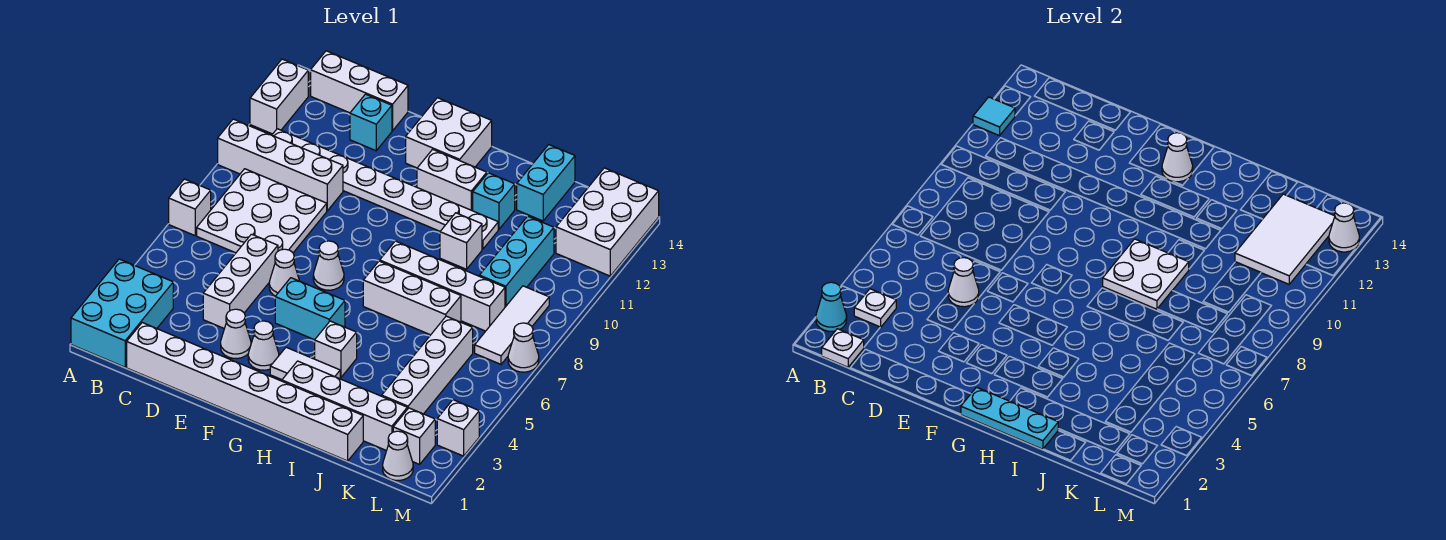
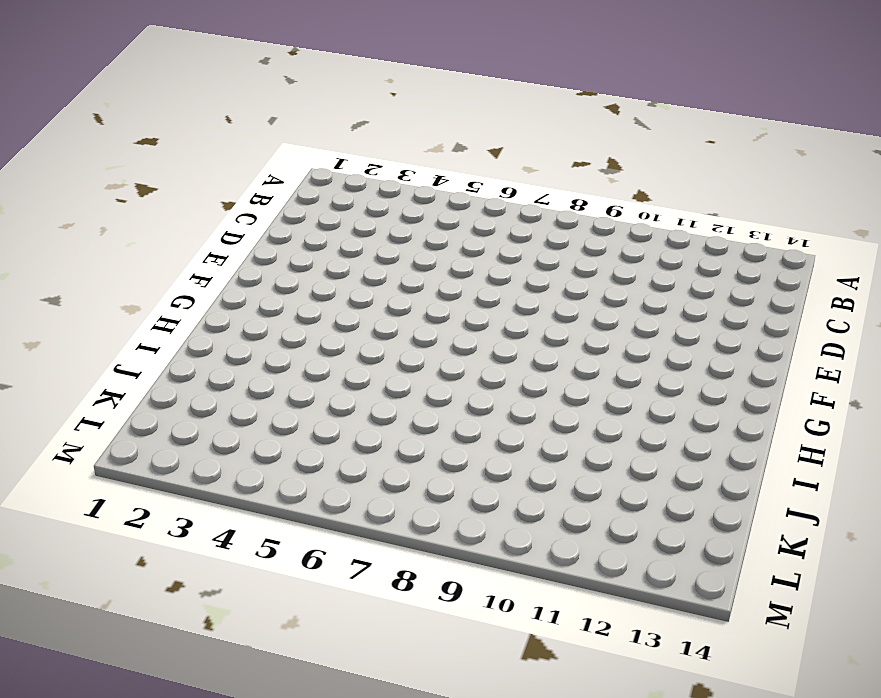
none -> cyan brick A1:B3 level 1
none -> white brick A7 level 1
none -> white brick A10:D10 level 1
none -> white brick A12:A13 level 1

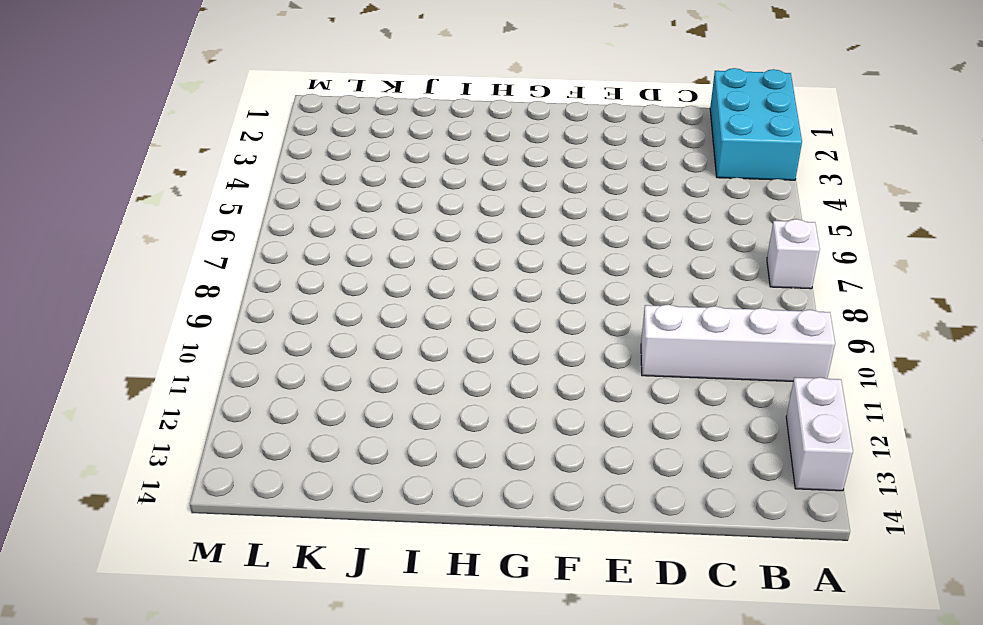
none -> white plate B7:D9 level 1
none -> white plate B11:I11 level 1
none -> white brick B14:D14 level 1
none -> white brick C1:J1 level 1

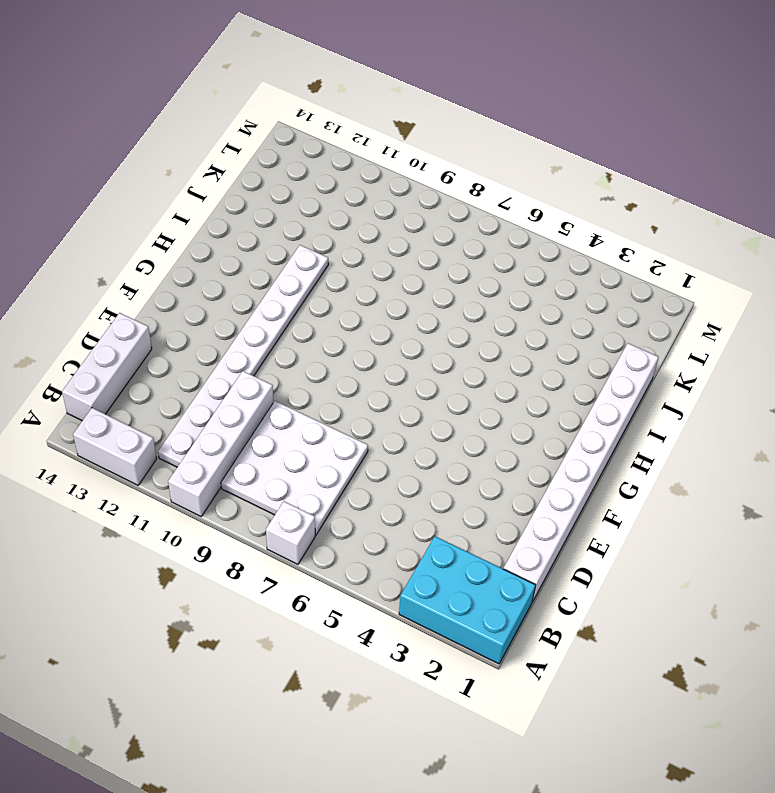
none -> white brick D4:D6 level 1
none -> cyan brick D13 level 1
none -> white cone E3 level 1
none -> white cone E6 level 1

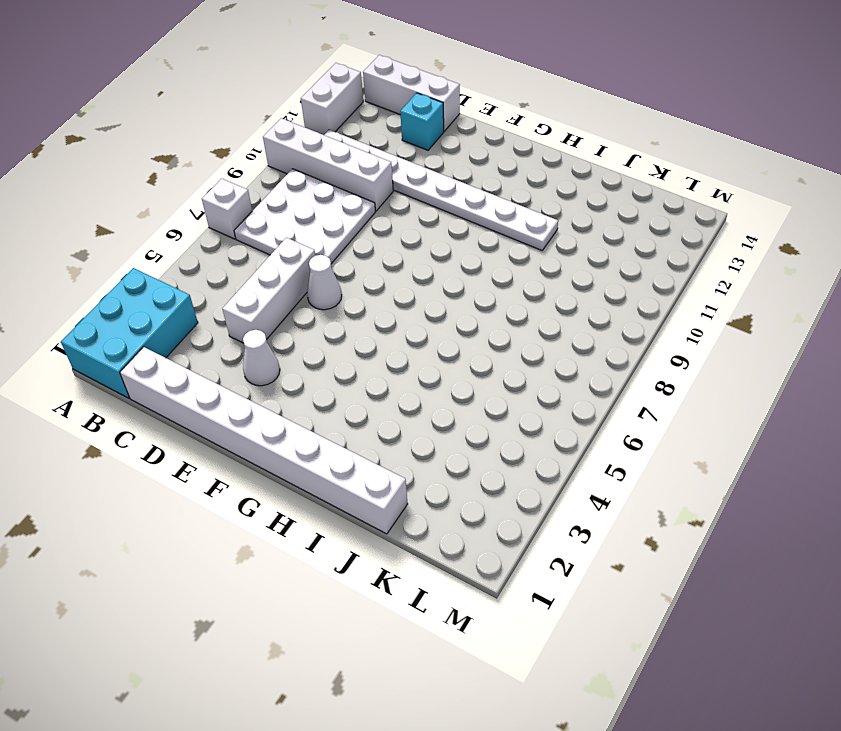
none -> white cone F3 level 1
none -> cyan brick F5:G5 level 1
none -> white cone F7 level 1
none -> white brick F13:G14 level 1

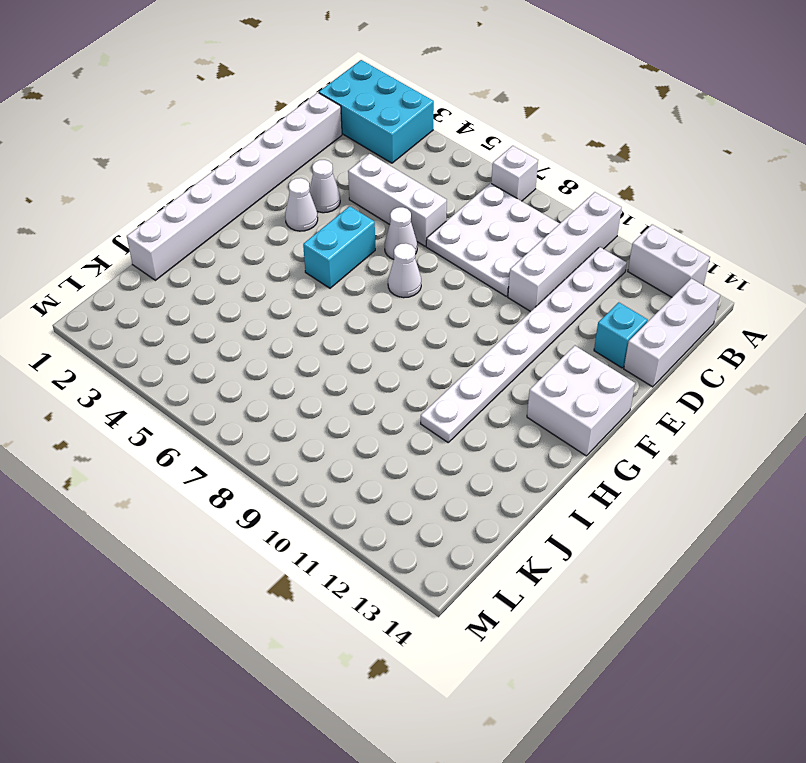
none -> white tile G3:H3 level 1
none -> white brick G12:H12 level 1
none -> white brick H2:K2 level 1
none -> white brick H4 level 1

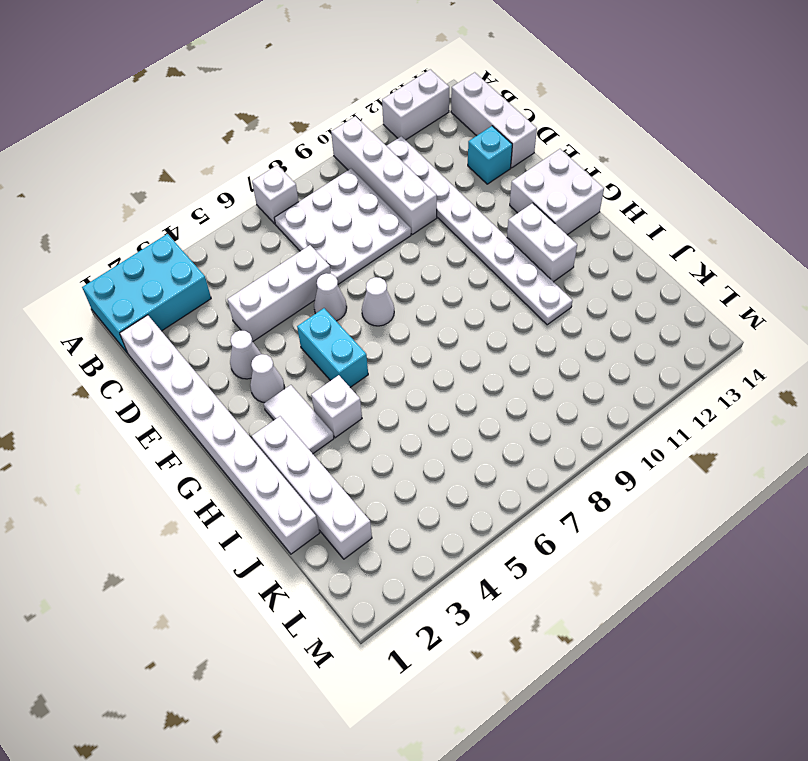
none -> white brick H7:J7 level 1
none -> white brick H8:K8 level 1
none -> white brick I10 level 1
none -> cyan brick I12 level 1

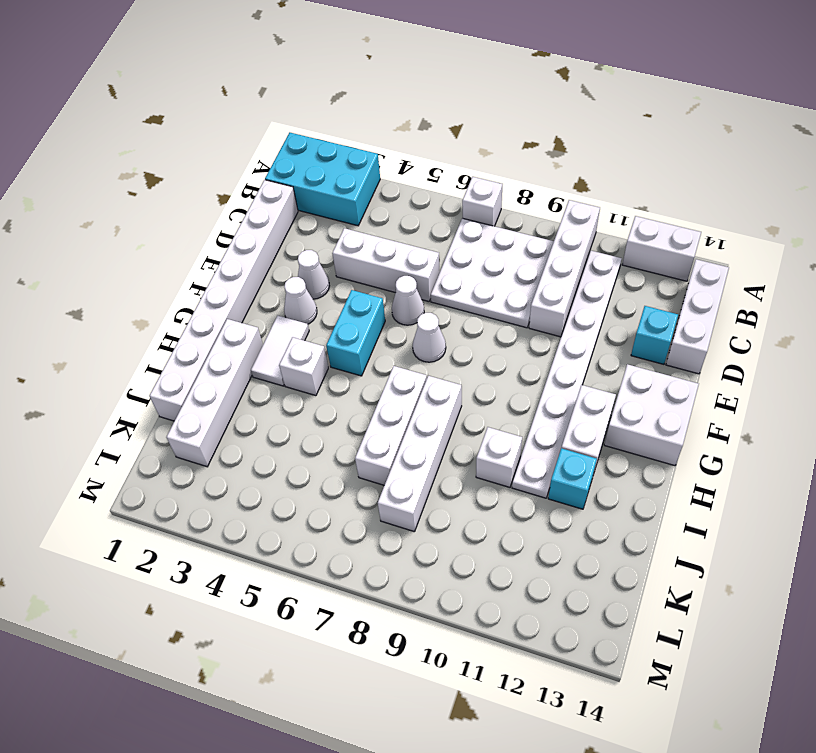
none -> cyan brick J13:J14 level 1
none -> white brick K3:K6 level 1
none -> cyan brick K9:K11 level 1
none -> white cone L1 level 1

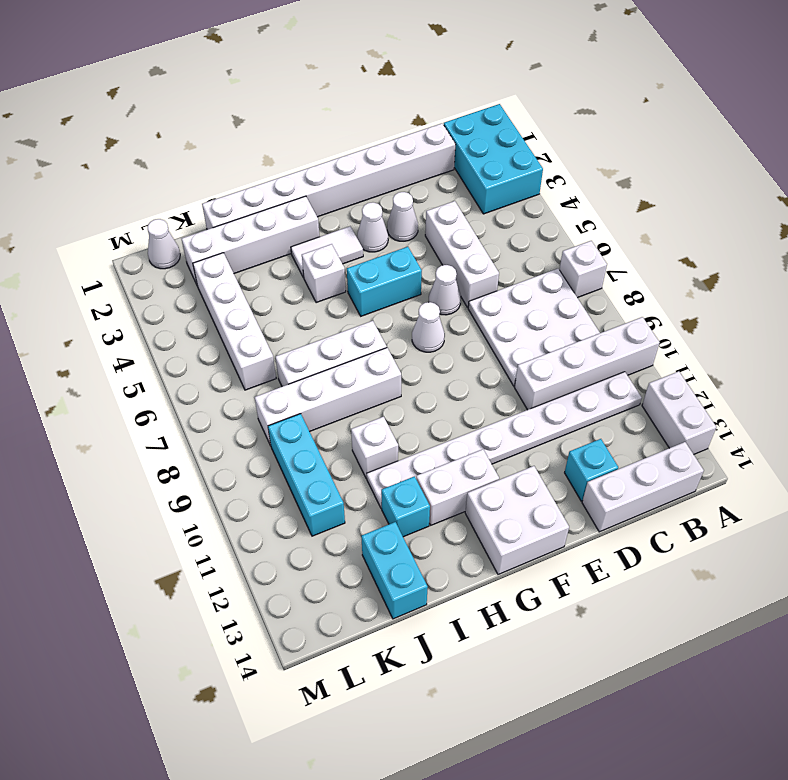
none -> white brick L2 level 1
none -> white tile L7:L9 level 1
none -> white brick L12:M14 level 1
none -> white brick M3 level 1

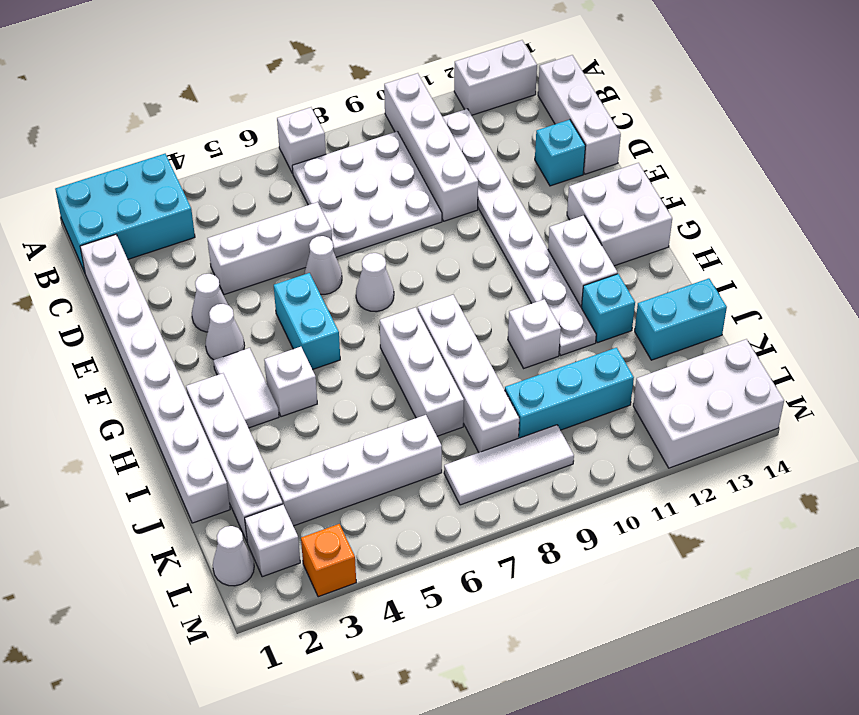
orange brick M3 level 1 -> white brick M3 level 1
none -> white cone M7 level 1
none -> cyan cone A2 level 2
none -> cyan tile A12 level 2
none -> white plate B1 level 2

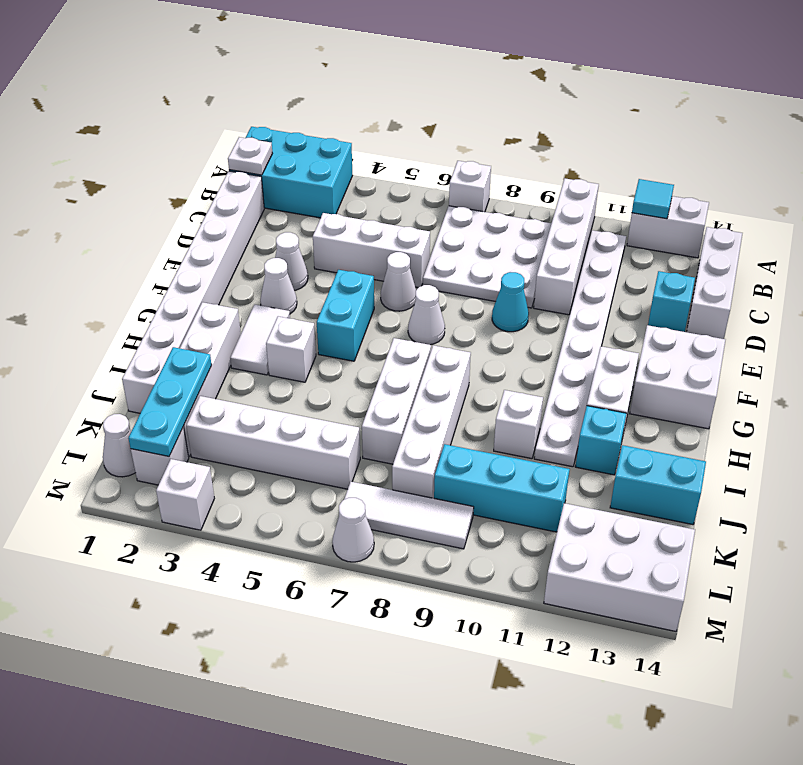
cyan cone E9 level 1 -> cyan cone A2 level 2
cyan plate J2:L2 level 2 -> cyan plate G1:I1 level 2
none -> white plate B3 level 2
none -> white cone D5 level 2
none -> white cone G13 level 2
none -> white plate H8:I9 level 2

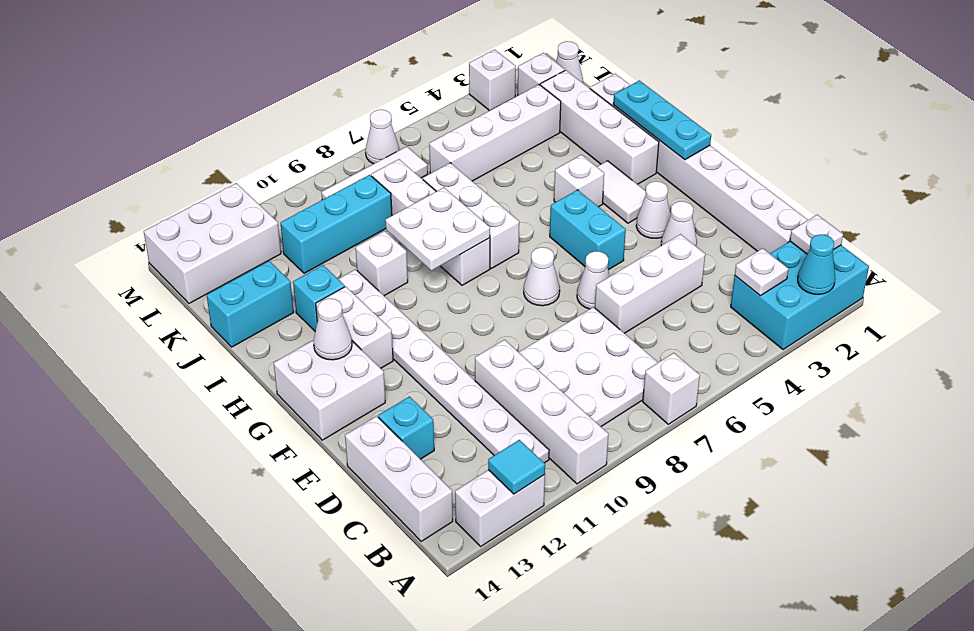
none -> white cone D5 level 2
none -> white tile K11:L13 level 2
none -> white cone M13 level 2

